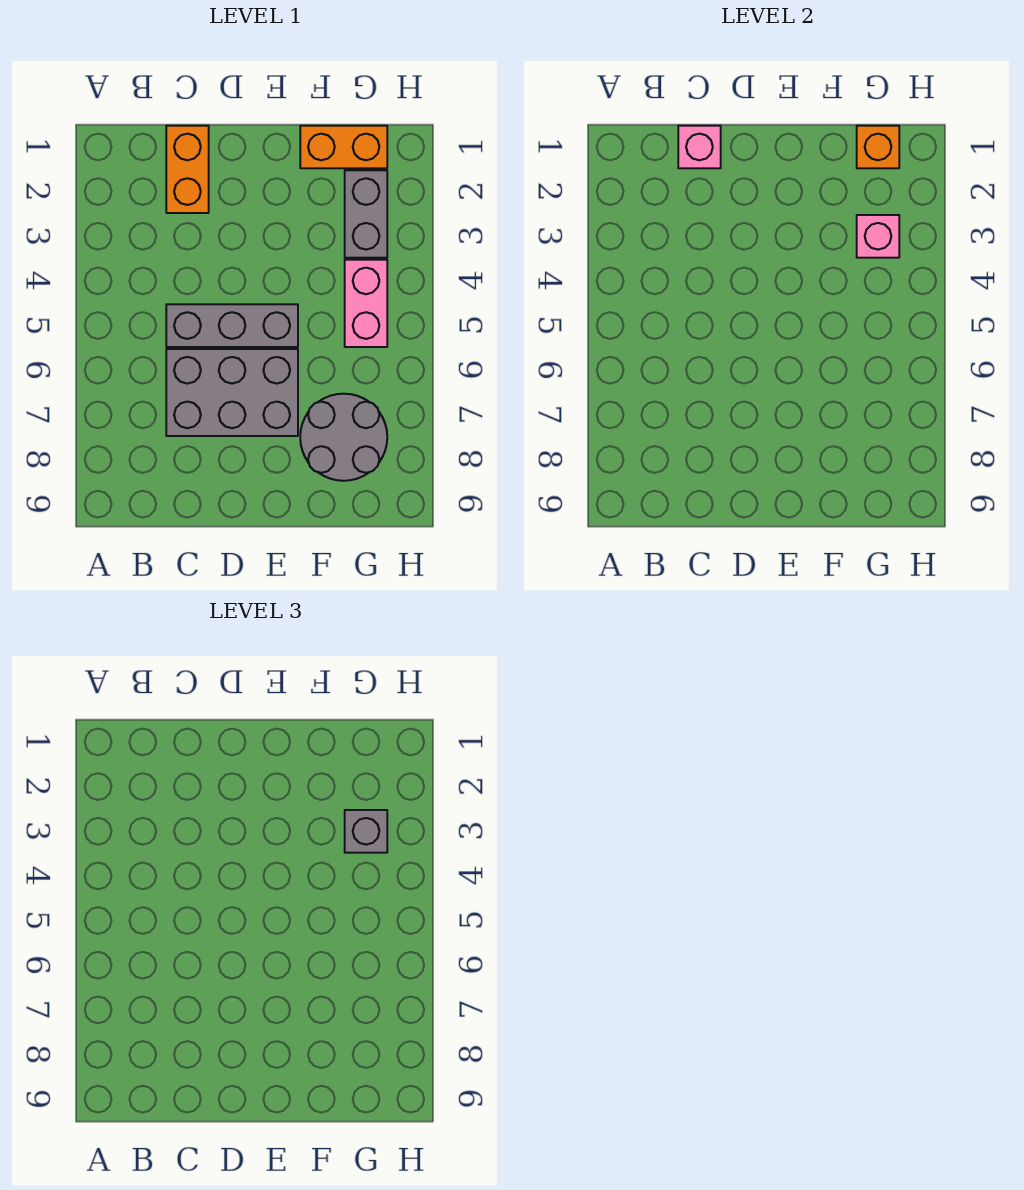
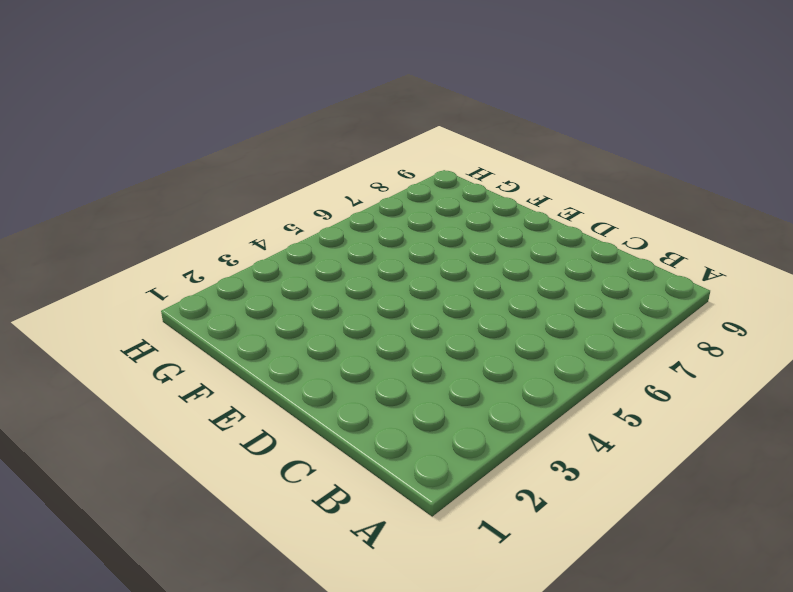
none -> orange brick C1:C2 level 1
none -> grey brick C5:E5 level 1

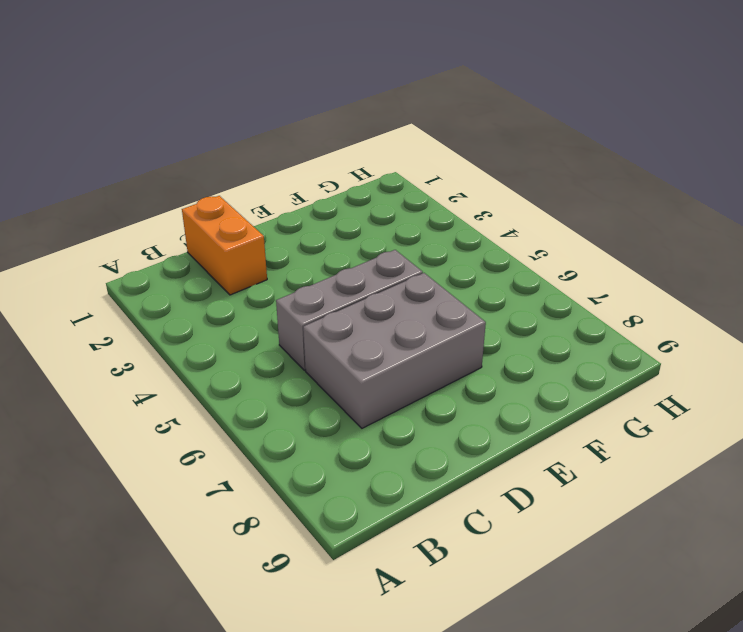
none -> orange brick F1:G1 level 1
none -> grey round brick F7:G8 level 1

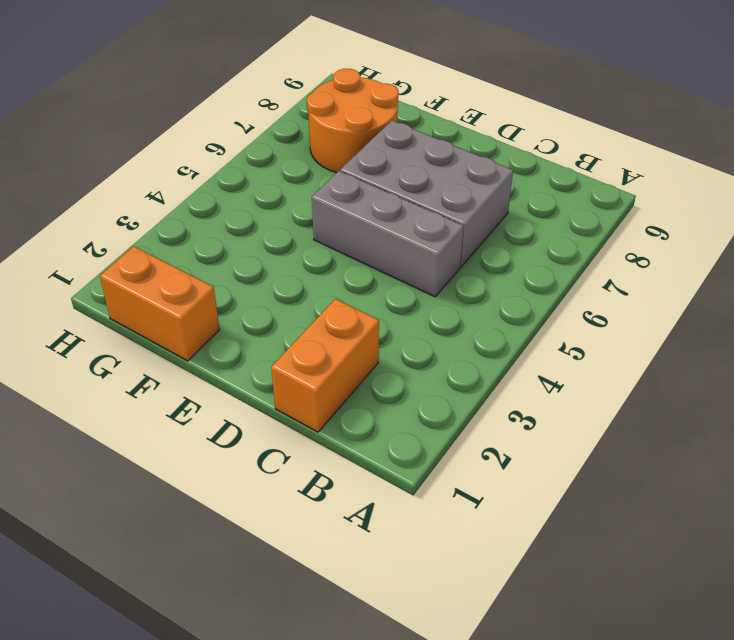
orange round brick F7:G8 level 1 -> grey round brick F7:G8 level 1
none -> grey brick G2:G3 level 1
none -> pink brick G4:G5 level 1

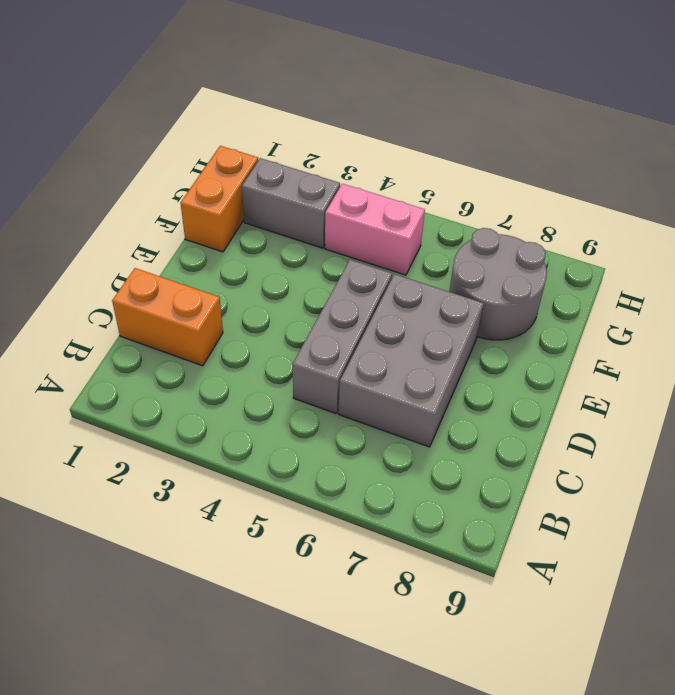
none -> pink brick C1 level 2
none -> orange brick G1 level 2

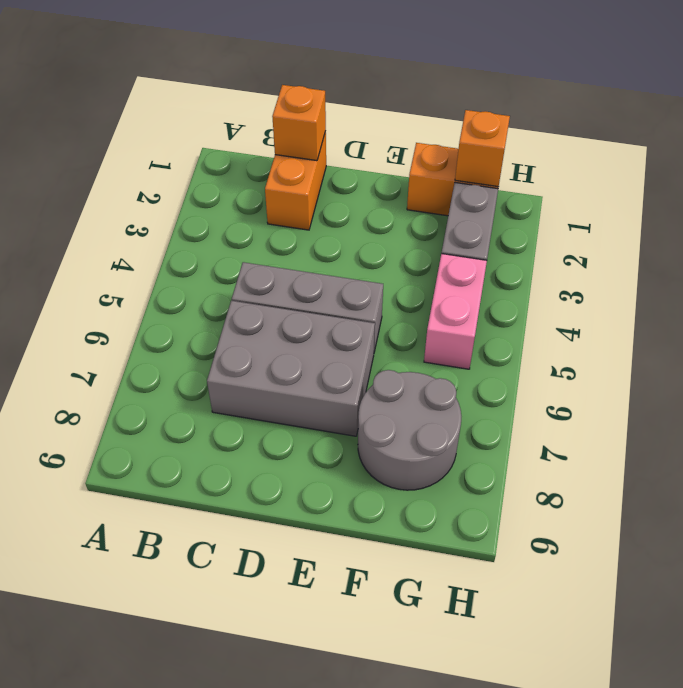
orange brick C1 level 2 -> pink brick C1 level 2
none -> pink brick G3 level 2
none -> grey brick G3 level 3

